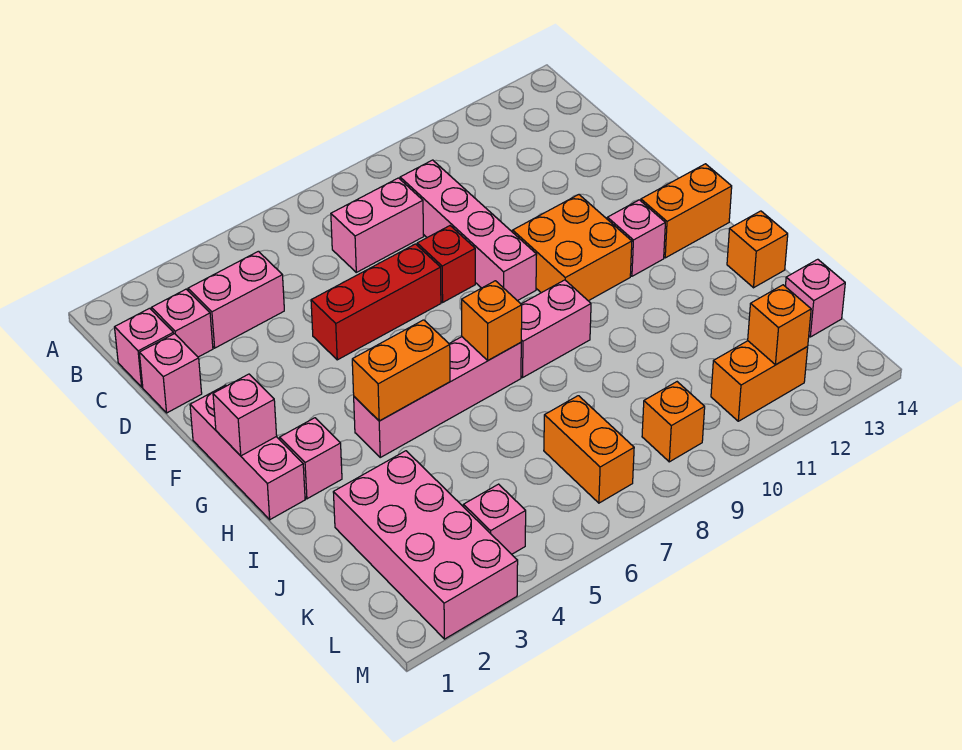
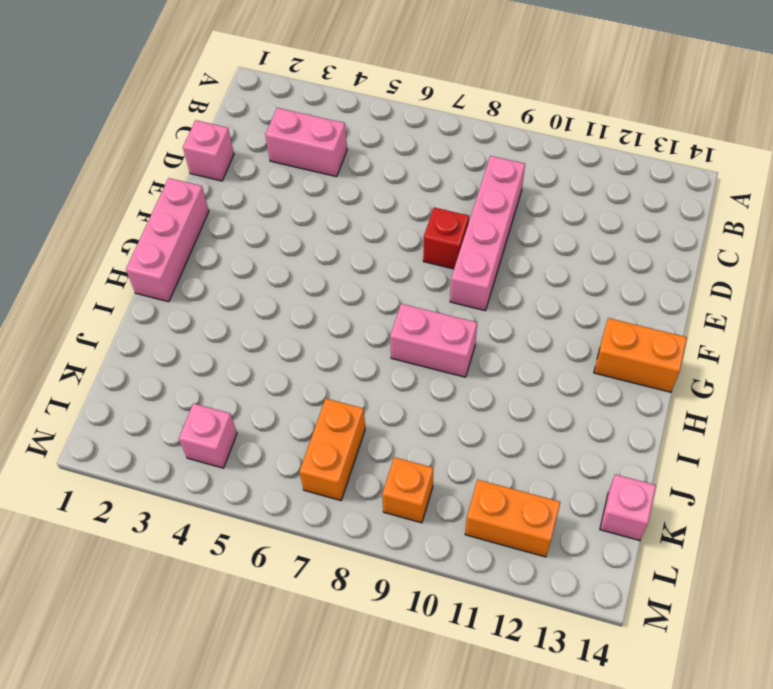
none -> pink brick C1 level 1
none -> pink brick C2 level 1
none -> pink brick C7:C8 level 1

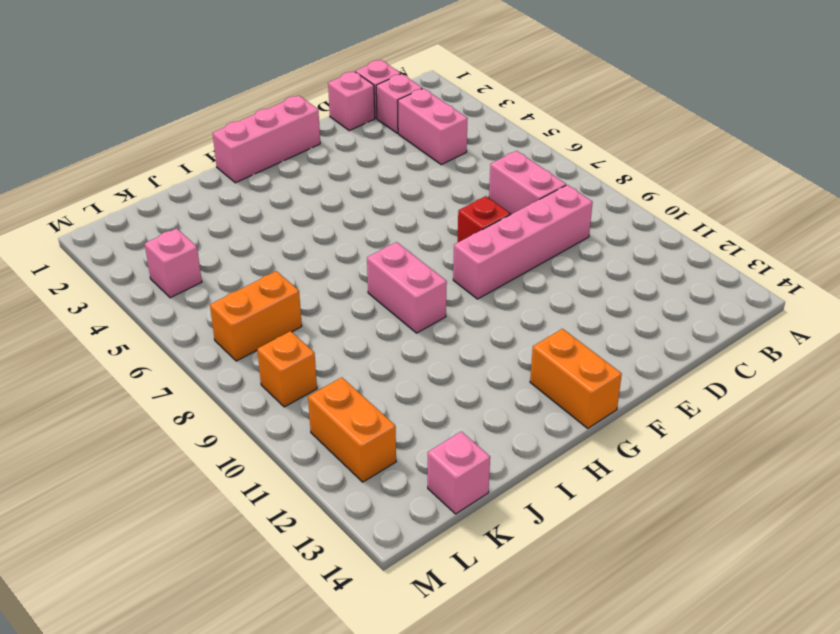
none -> red brick E5:E7 level 1
none -> orange brick F10:G11 level 1
none -> pink brick G12 level 1

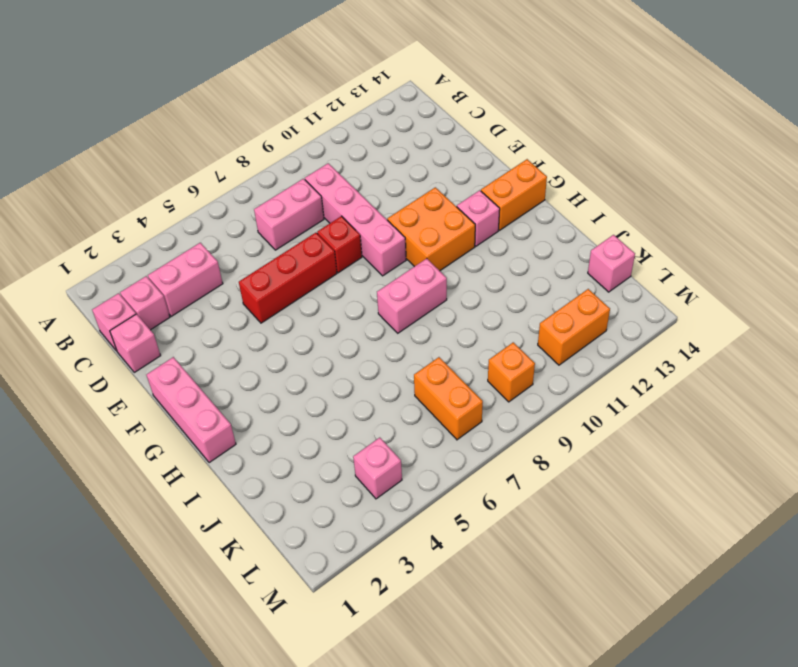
none -> pink brick H2 level 1
none -> pink brick H4:H7 level 1
none -> orange brick I14 level 1

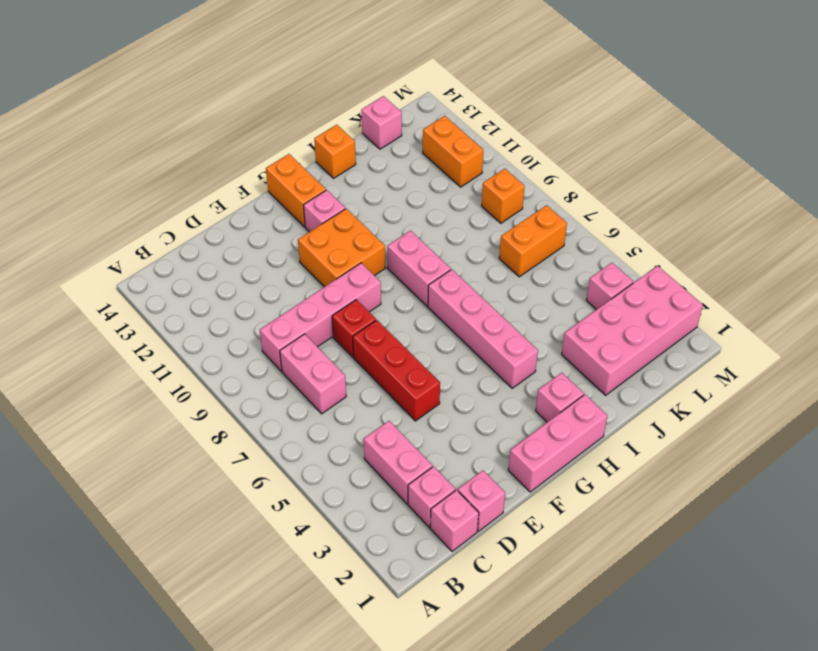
none -> pink brick G1 level 2
none -> orange brick H4:H5 level 2
none -> orange brick H7 level 2

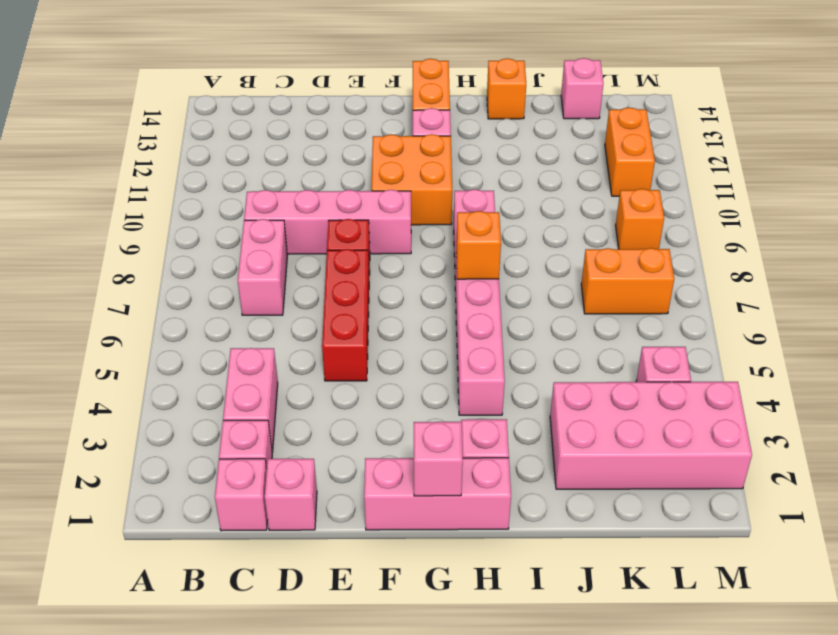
none -> orange brick H4:H5 level 2
none -> orange brick L12 level 2

